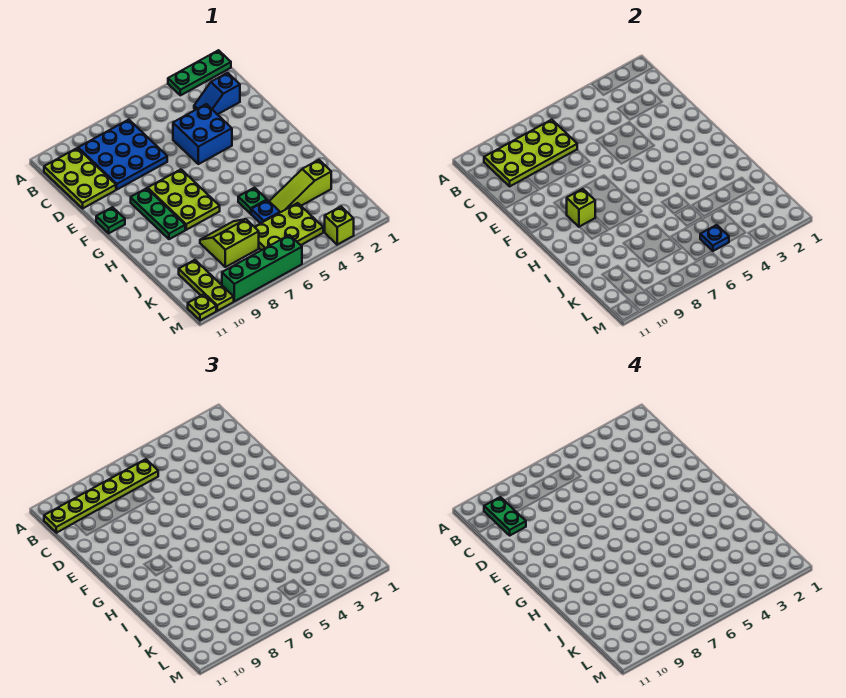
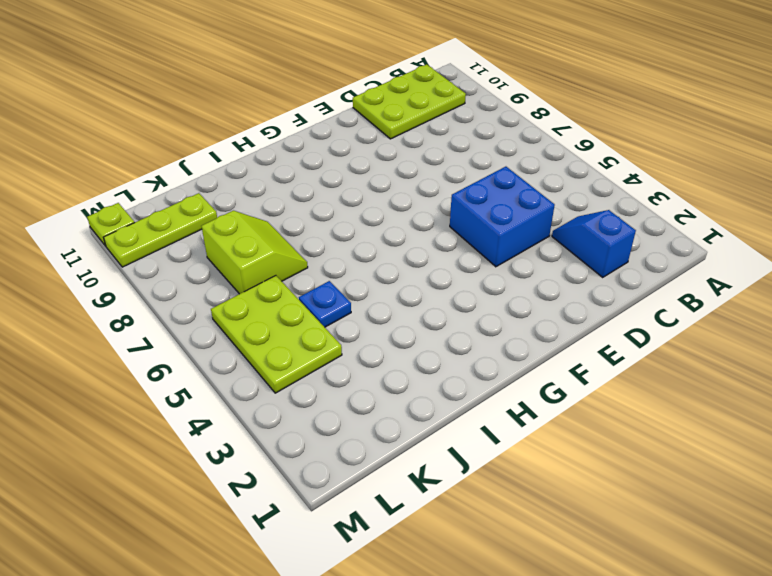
none -> green plate A1:A3 level 1
none -> blue plate B7:D9 level 1
none -> lime plate F7:H8 level 1

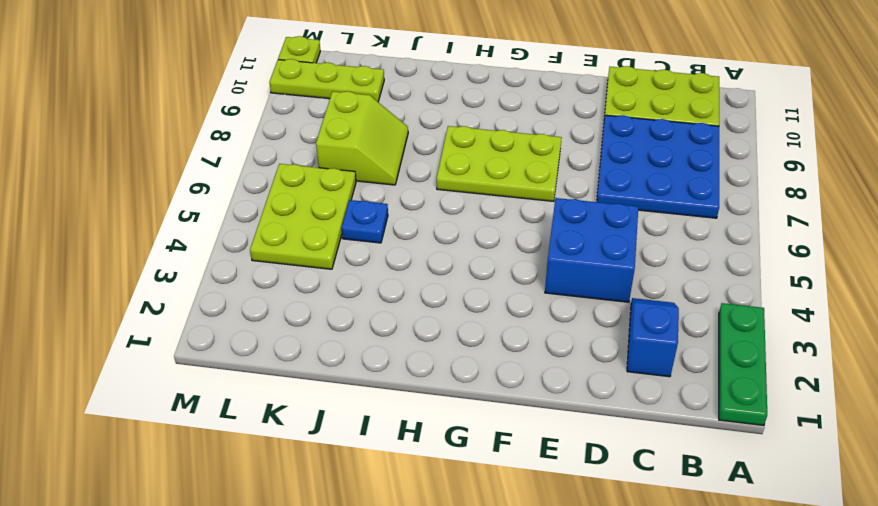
none -> green plate F9:H9 level 1
none -> green plate F11 level 1
none -> green plate I5 level 1

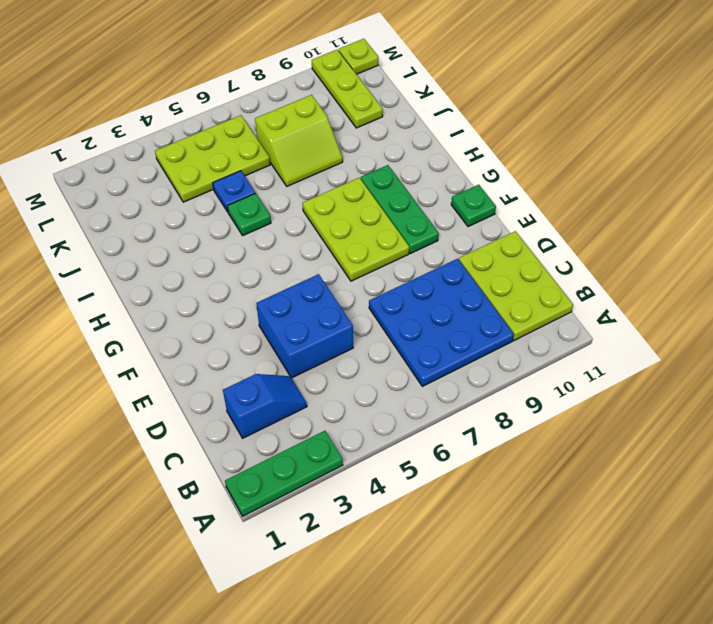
none -> lime slope J2:J4 level 1 top 2
none -> lime brick M3 level 1
none -> green brick M6:M9 level 1

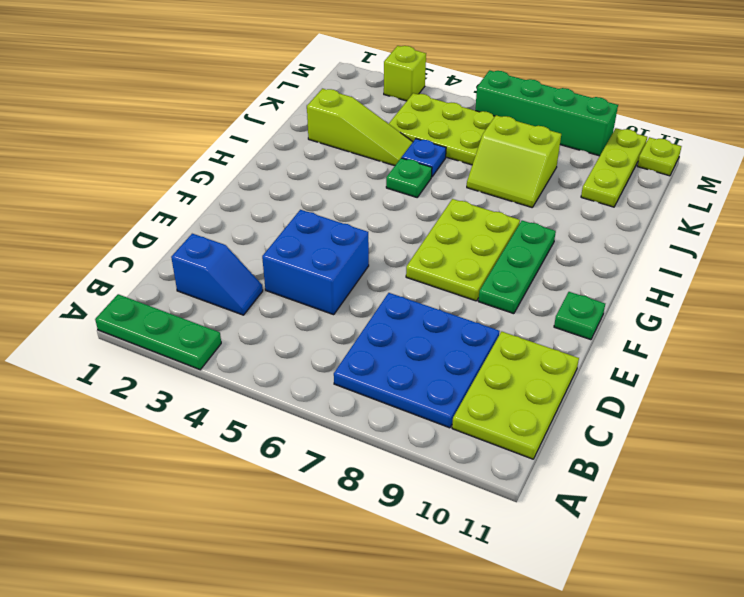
none -> lime plate B7:C10 level 2
none -> lime brick G9 level 2
none -> blue plate L5 level 2

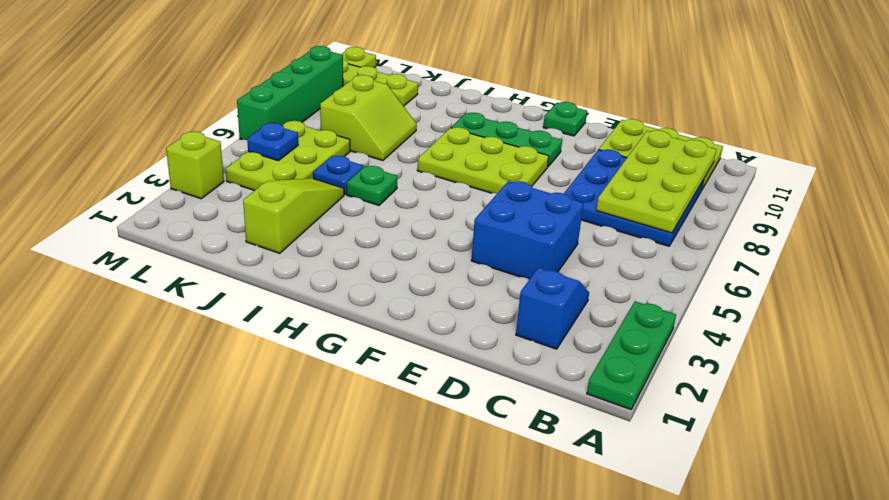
none -> lime brick G9 level 2
none -> lime plate B6:B11 level 3
none -> green plate B10:C10 level 4

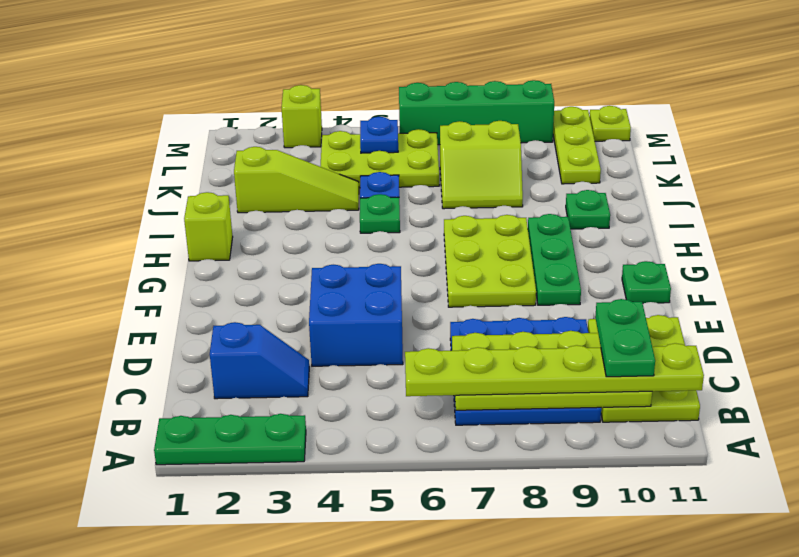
lime brick H1 level 1 -> lime brick G9 level 2
green plate I10 level 1 -> none

